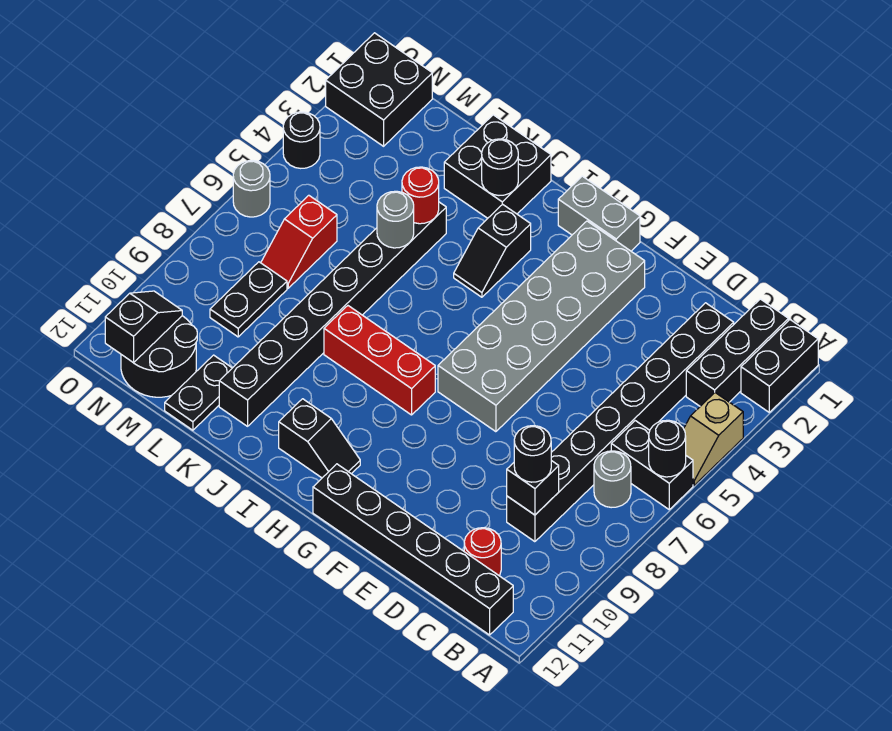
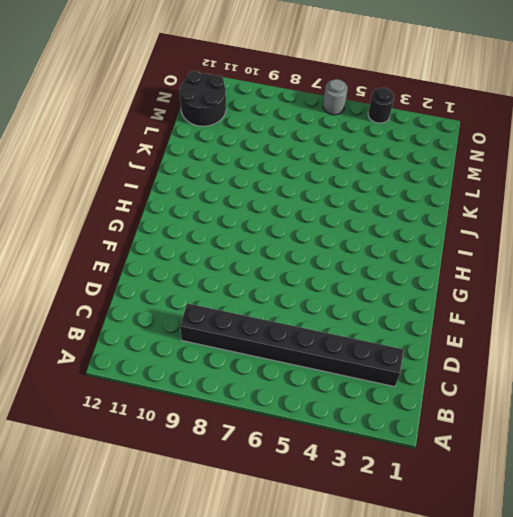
none -> black brick A1:A2 level 1
none -> tan slope A4:A5 level 1 top 4
none -> black brick A6:B6 level 1

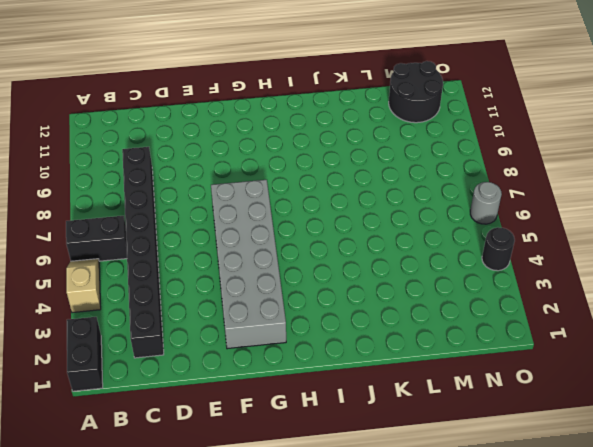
none -> black brick B1:B3 level 1
none -> grey round brick B7 level 1
none -> black brick B12:G12 level 1

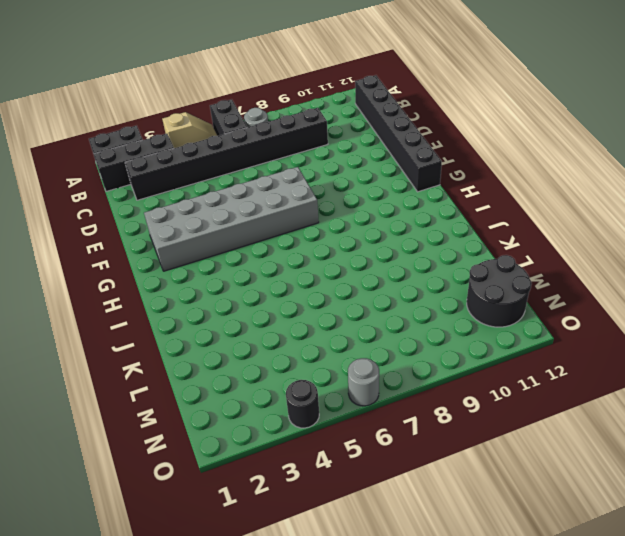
none -> red round brick C11 level 1
none -> grey brick G1:H1 level 1
none -> red brick H8:J8 level 1

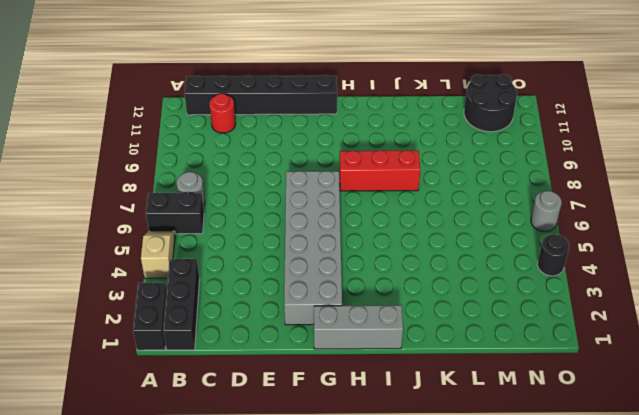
grey brick G1:I1 level 1 -> grey brick G1:H1 level 1
none -> black brick C2:C9 level 1
none -> black slope H11:I11 level 1 top I
none -> black slope I3:I4 level 1 top 3

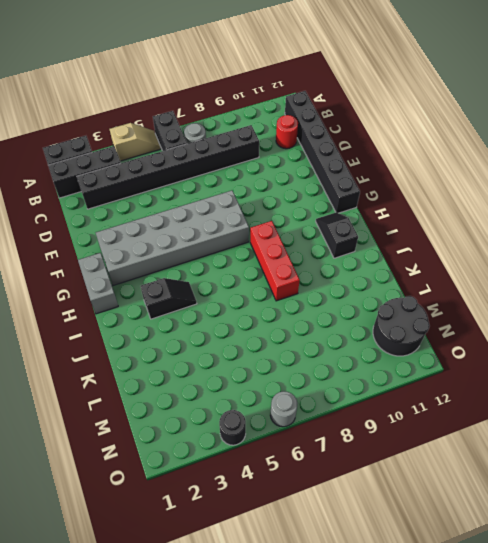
none -> black brick J1:K2 level 1
none -> black brick K4:K11 level 1
none -> black plate L11:L12 level 1

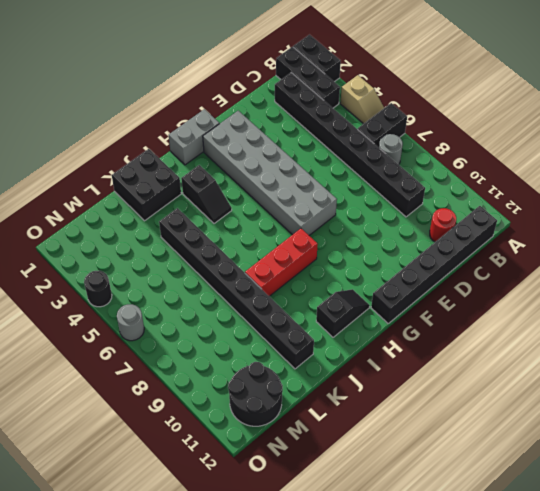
none -> black plate L11:L12 level 1
none -> red slope M6:M7 level 1 top 6
none -> black plate M8:M9 level 1

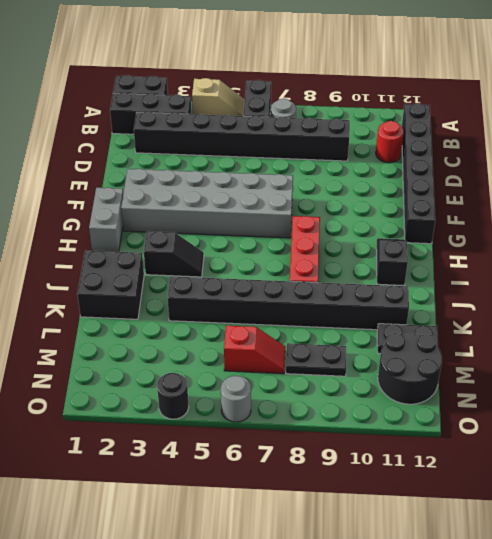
none -> black brick N1:O2 level 1
none -> black round brick A6 level 2
none -> black brick C9 level 2

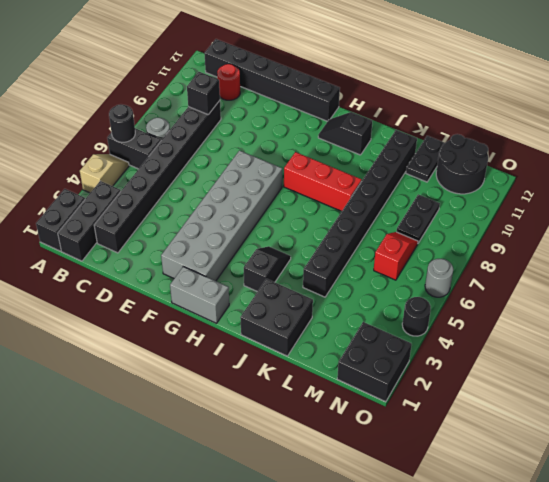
none -> black round brick J2 level 2
none -> red round brick K4 level 2
none -> grey round brick K5 level 2

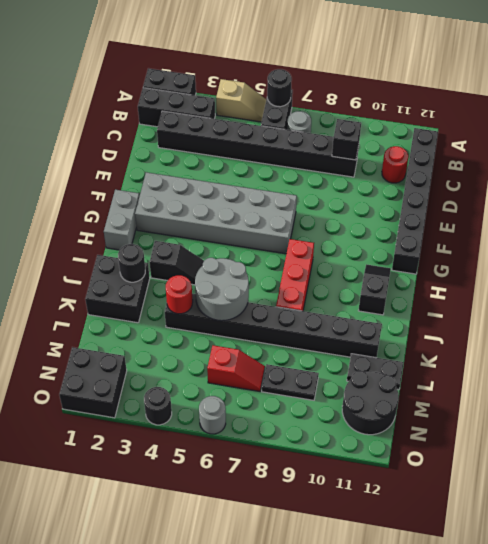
grey round brick J5:K6 level 2 -> grey round brick K5 level 2
none -> black slope N11:N12 level 2 top 12
none -> black round brick C9 level 3

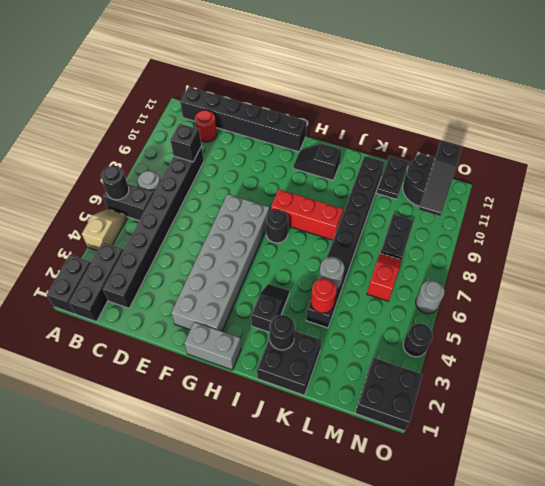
black round brick H7 level 1 -> black round brick C9 level 3
black slope N10:N12 level 2 top 12 -> black slope N11:N12 level 2 top 12

